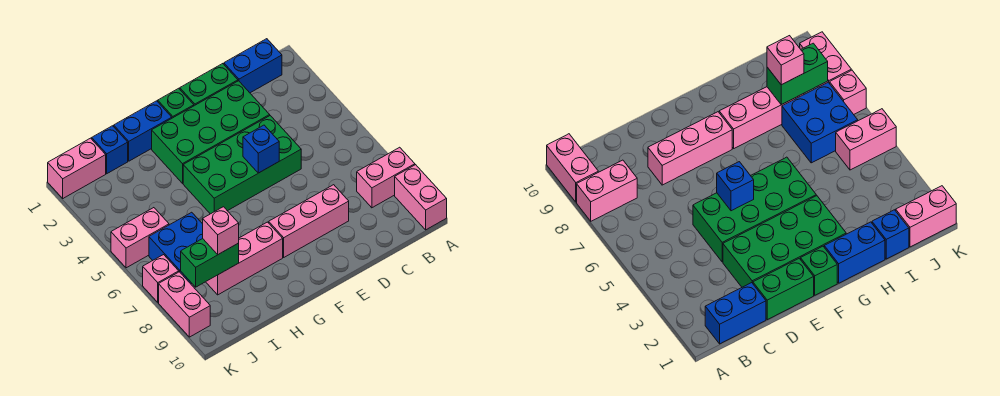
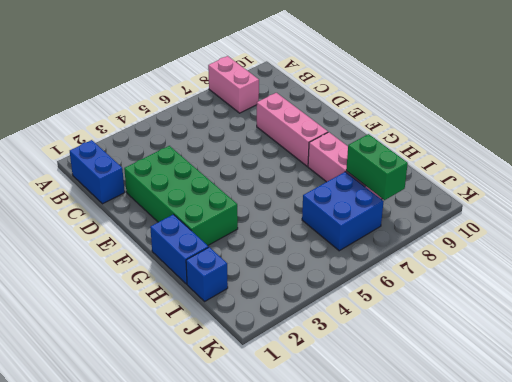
none -> pink brick A9:A10 level 1
none -> green brick D1:E1 level 1
none -> green brick D4:G5 level 1

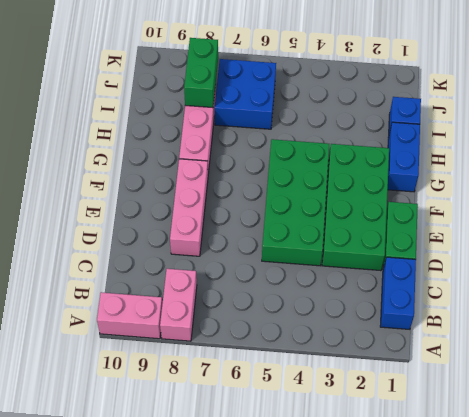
none -> green brick F1 level 1
none -> pink brick J1:K1 level 1
none -> pink brick J5:K5 level 1

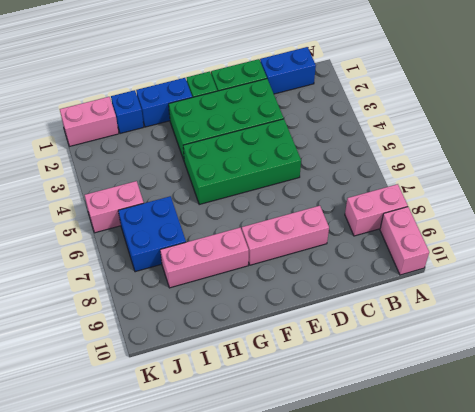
none -> pink brick K7 level 1
none -> pink brick K8:K9 level 1
none -> blue brick E5 level 2

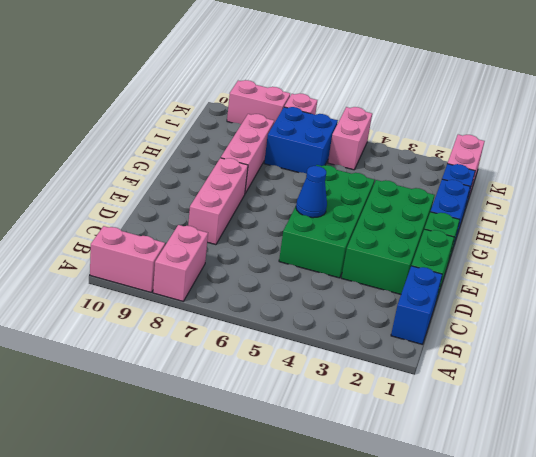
blue cone E5 level 2 -> blue brick E5 level 2
none -> green brick I8:J8 level 2
none -> pink brick I8 level 3

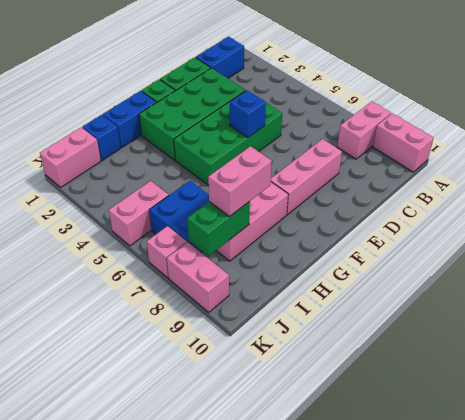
pink brick H8:I8 level 3 -> pink brick I8 level 3

